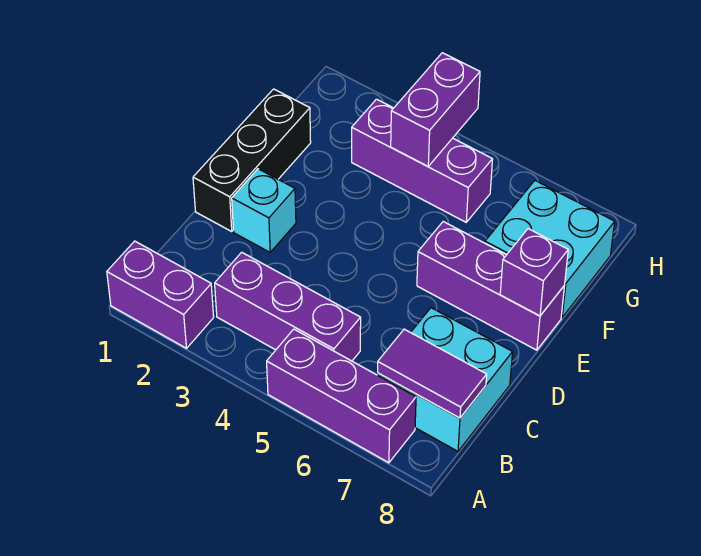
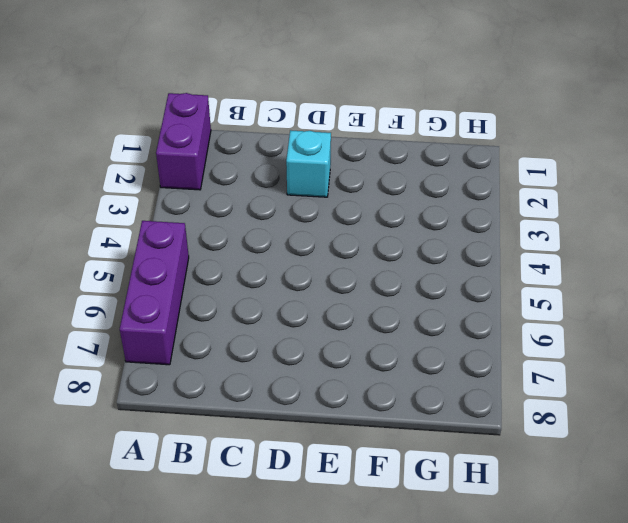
none -> purple brick B3:B5 level 1
none -> cyan brick B7:C8 level 1
none -> black brick D1:F1 level 1

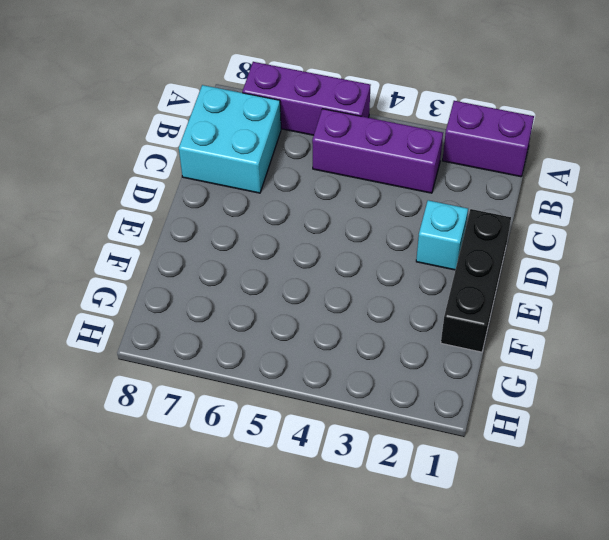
none -> purple brick E6:E8 level 1
none -> cyan brick F7:G8 level 1
none -> purple brick G3:G5 level 1

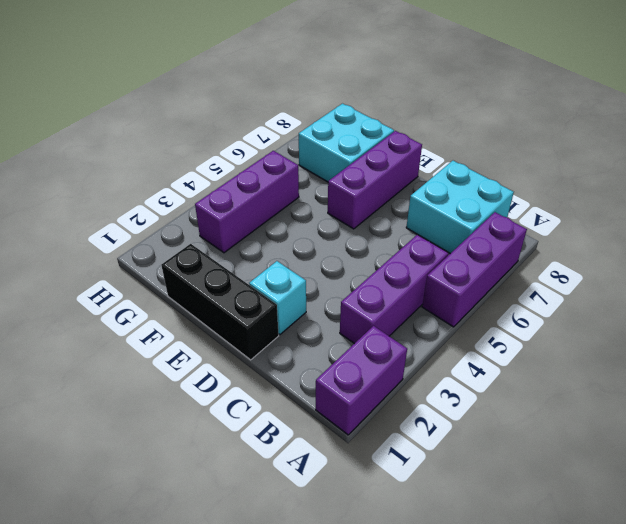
none -> purple tile B7:B8 level 2
none -> purple brick E8 level 2
none -> purple brick G4:H4 level 2

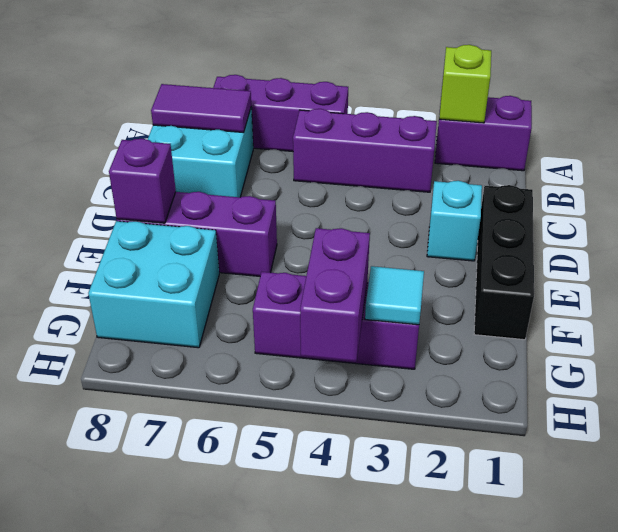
lime brick A2 level 2 -> none
cyan tile G3 level 2 -> none

